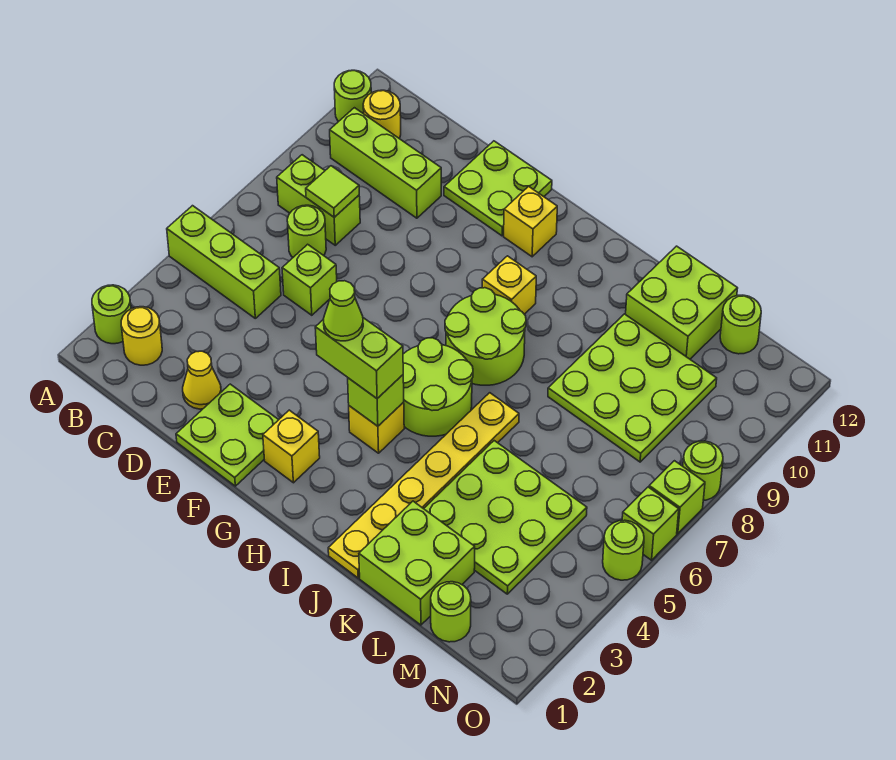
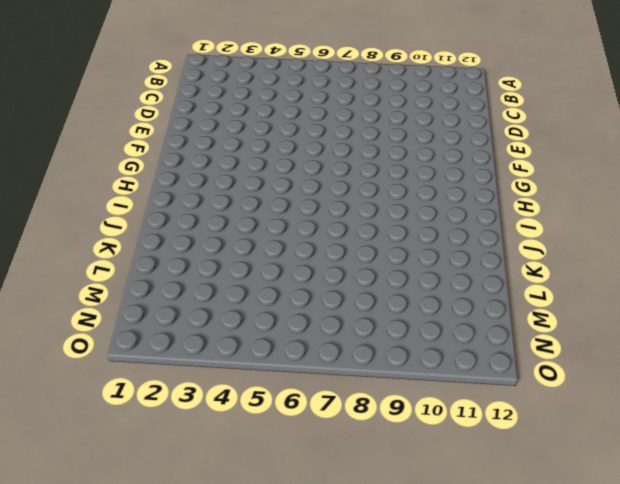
none -> lime round brick A2 level 1
none -> lime brick A5:C5 level 1
none -> lime round brick A11 level 1
none -> yellow round brick B2 level 1

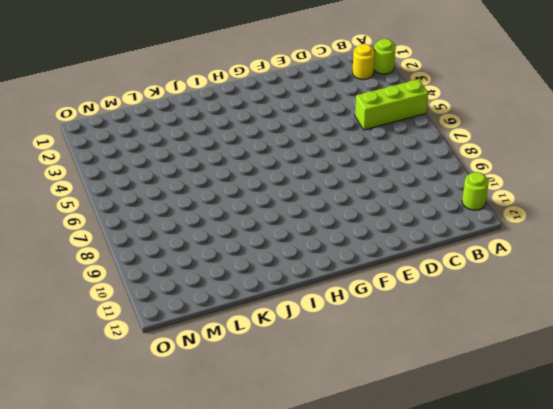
none -> lime brick B8:C8 level 1
none -> lime brick B10:D10 level 1
none -> yellow round brick B11 level 1
none -> lime round brick C7 level 1

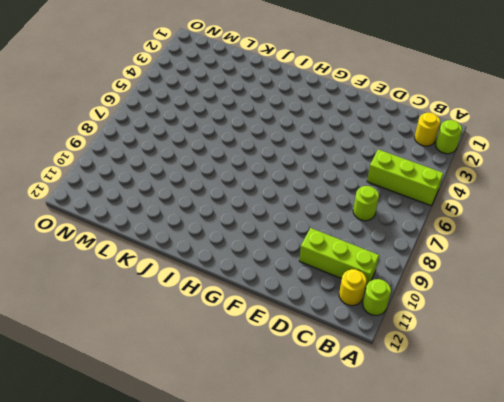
none -> lime brick B8:C8 level 1
none -> yellow cone D2 level 1
none -> lime brick D6 level 1
none -> lime plate E1:F2 level 1

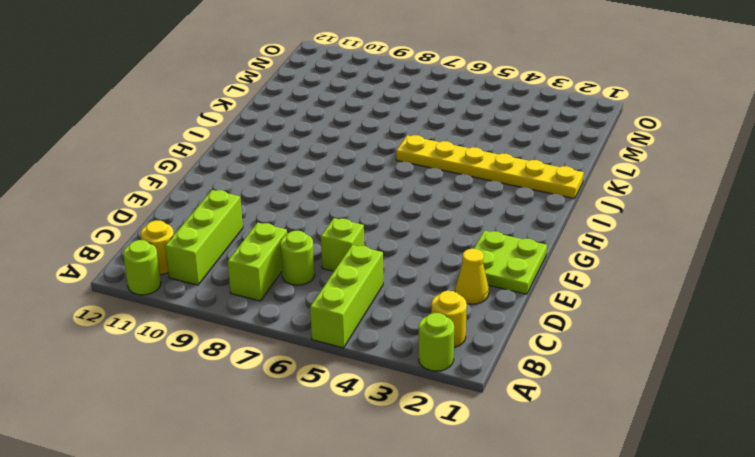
none -> lime plate E11:F12 level 1
none -> yellow brick G2 level 1
none -> yellow brick G11 level 1
none -> yellow brick H4 level 1

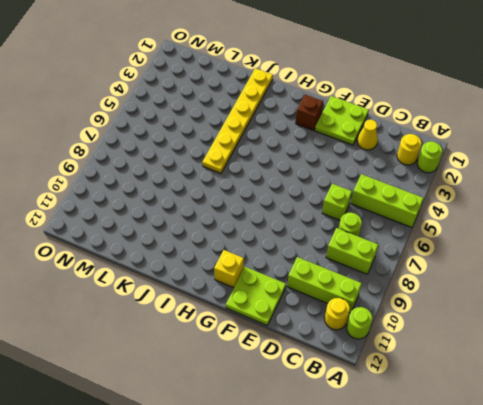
brown brick G2 level 1 -> yellow brick G2 level 1
none -> yellow brick H4 level 1
none -> lime round brick H5:I6 level 1
none -> lime round brick H7:I8 level 1
none -> yellow brick H9 level 1

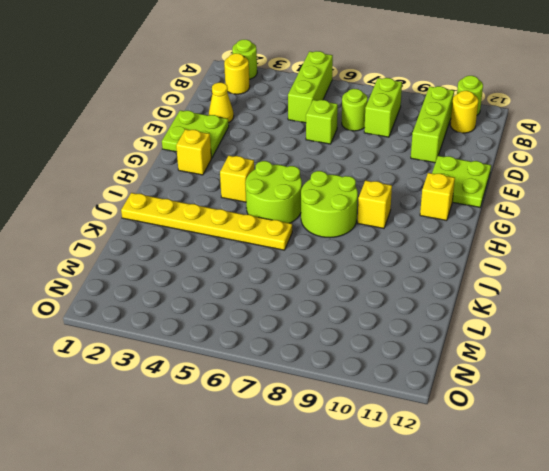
none -> lime brick K1:L2 level 1
none -> lime plate K3:M5 level 1
none -> lime plate K8:M10 level 1
none -> lime brick K11:L12 level 1

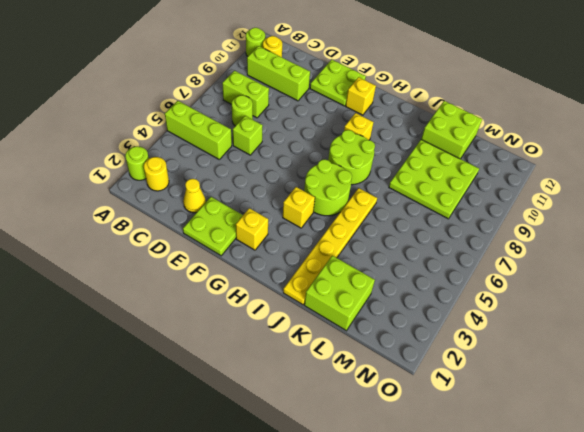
none -> lime plate K3:M5 level 1
none -> lime round brick M1 level 1
none -> lime round brick M12 level 1
none -> lime round brick O5 level 1

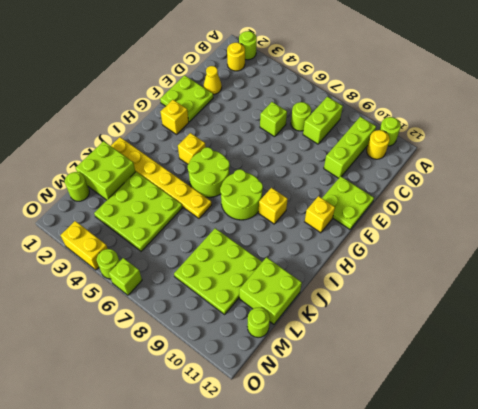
yellow brick O3:O4 level 1 -> none
none -> lime brick A5:C5 level 1
none -> lime brick O7 level 1
none -> lime round brick O8 level 1
none -> lime tile C8 level 2

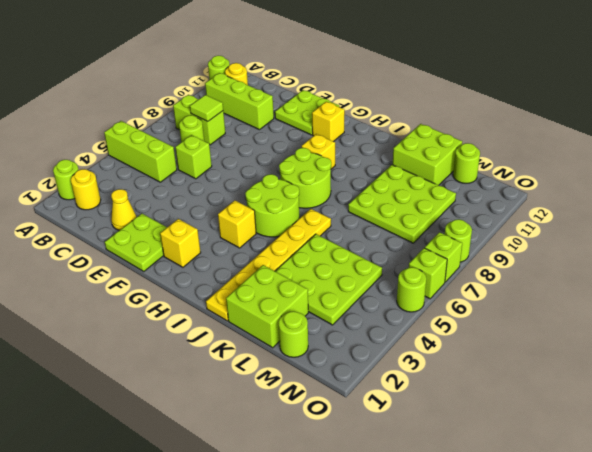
none -> lime brick H4 level 2
none -> lime brick G4:H4 level 3
none -> lime cone G4 level 4

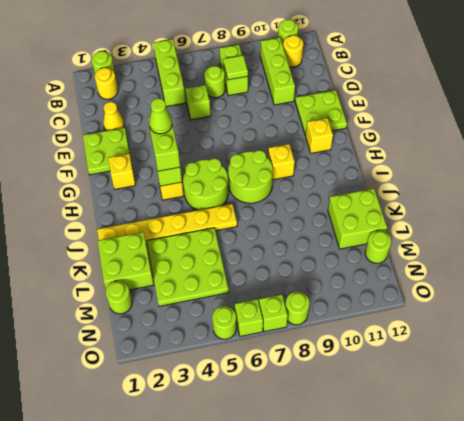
none -> lime plate K8:M10 level 1

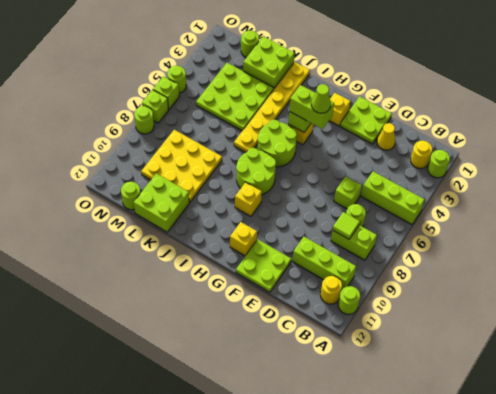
yellow plate K8:M10 level 1 -> lime plate K8:M10 level 1

